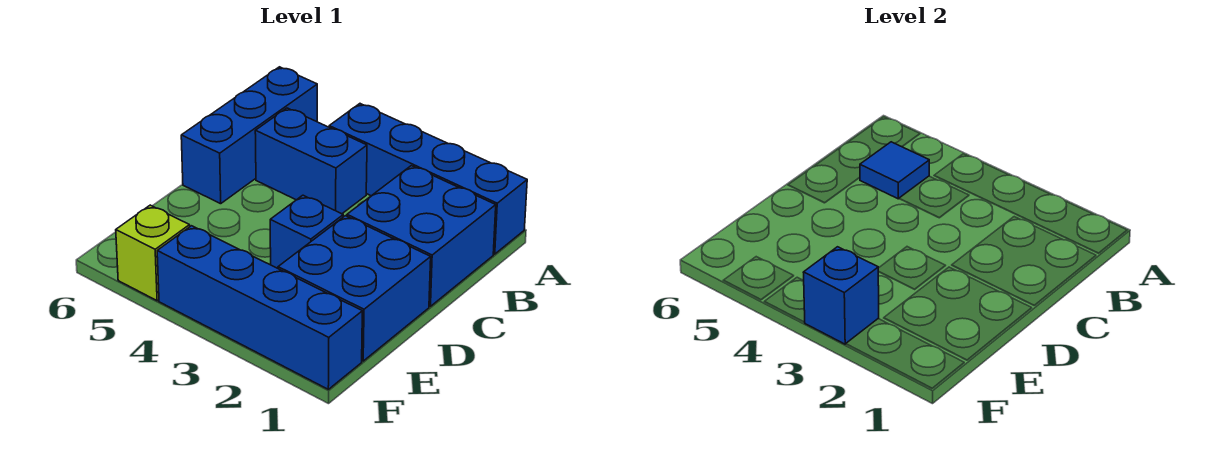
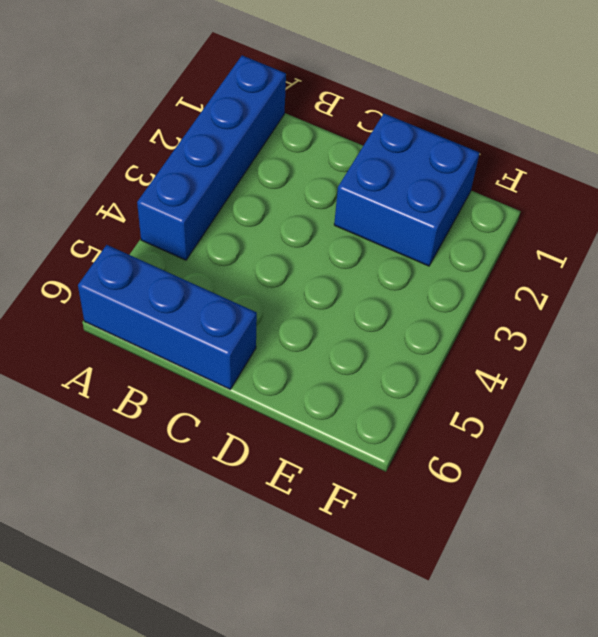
none -> blue brick B1:C2 level 1
none -> blue brick B4:B5 level 1

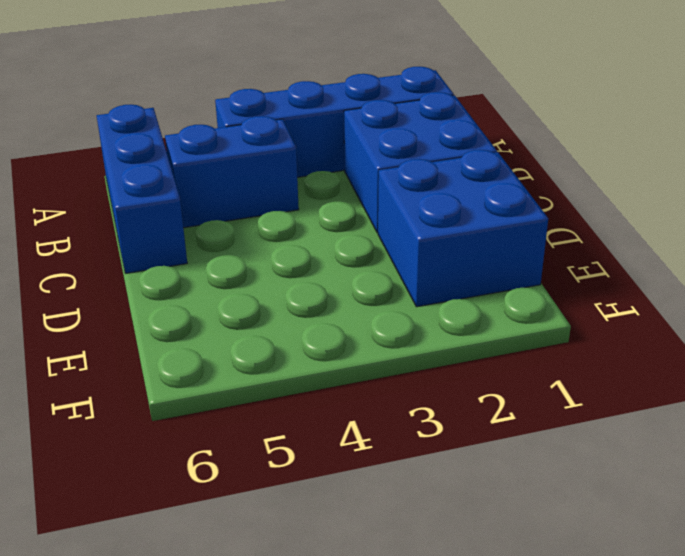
none -> blue brick D3 level 1
none -> blue brick F1:F4 level 1

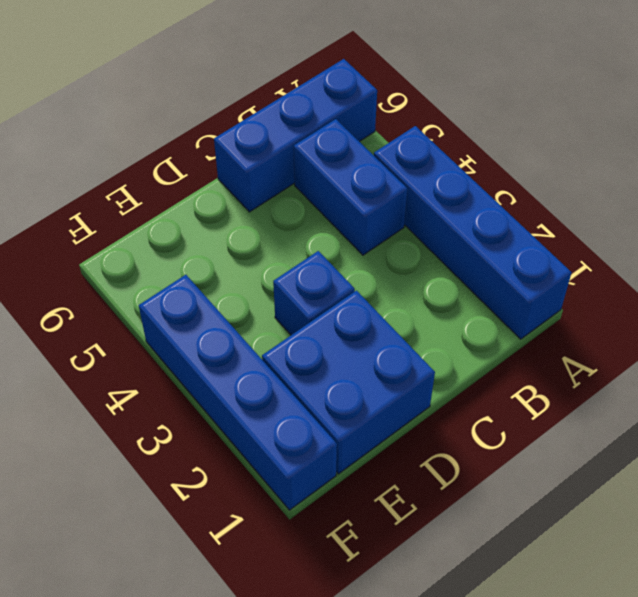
none -> blue brick B1:C2 level 1
none -> lime brick F5 level 1

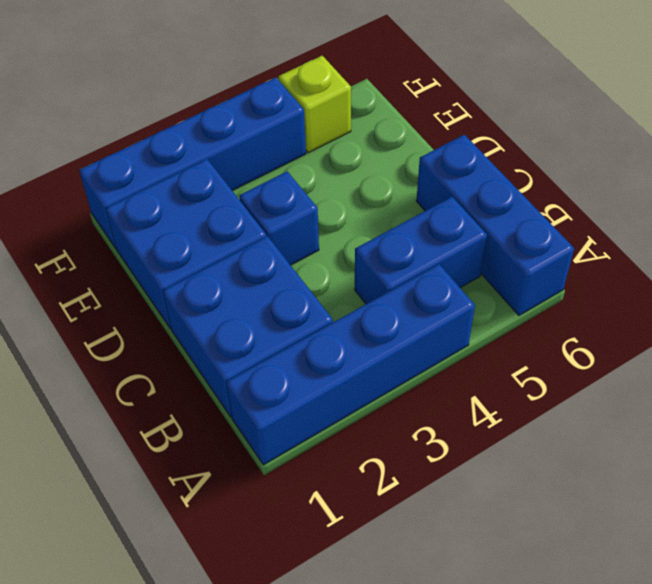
none -> blue tile B5 level 2
none -> blue brick F3 level 2

